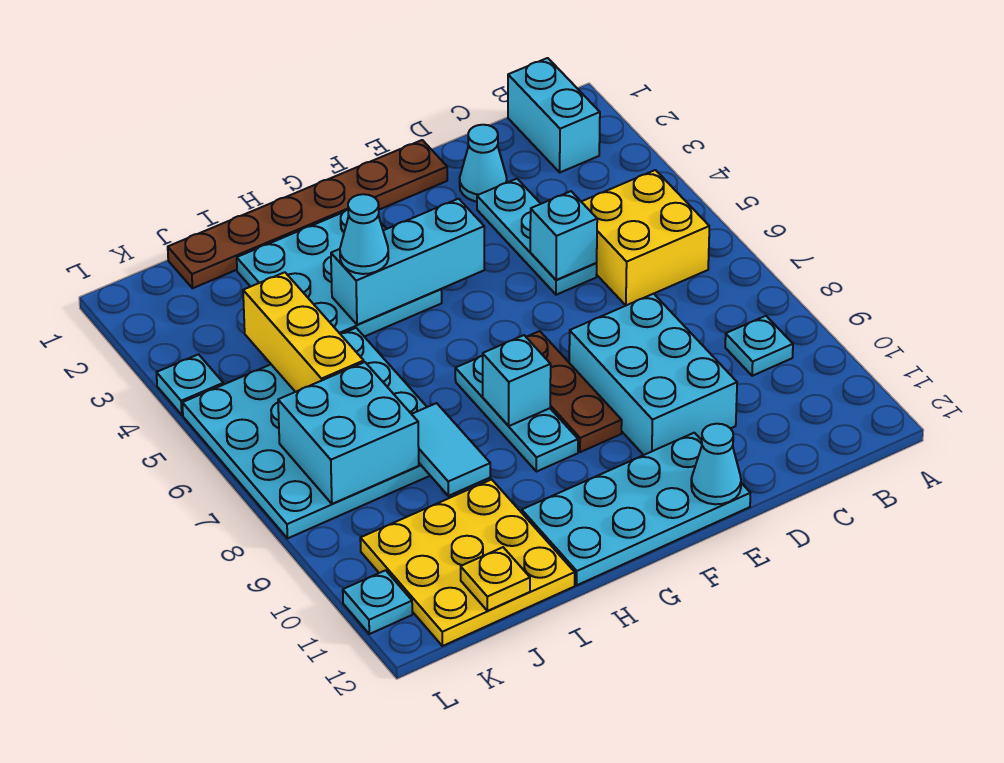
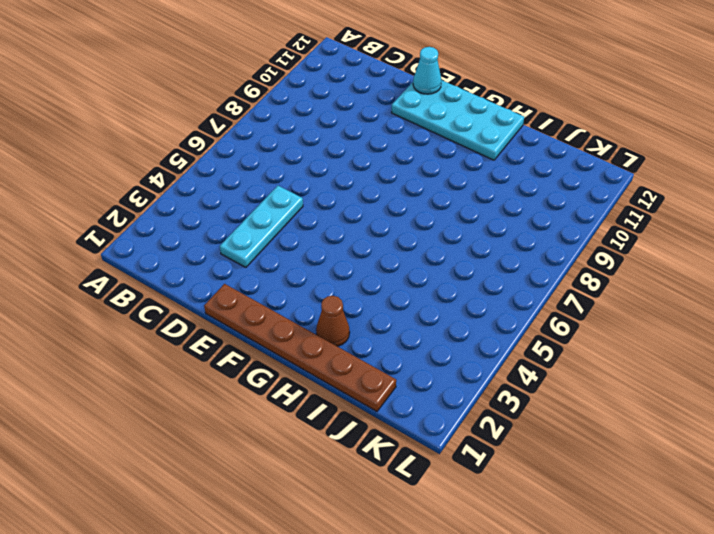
brown cone H2 level 1 -> cyan plate G2:I4 level 1
none -> cyan brick B1:B2 level 1
none -> yellow brick B5:C6 level 1
none -> cyan plate B9 level 1

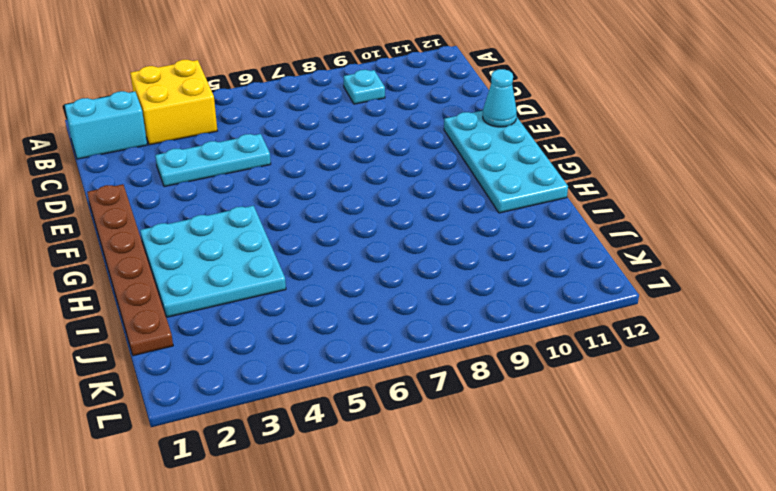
yellow brick A3:B4 level 1 -> yellow brick B5:C6 level 1
none -> cyan cone D2 level 1
none -> cyan brick D8:E10 level 1
none -> brown plate F7:F9 level 1

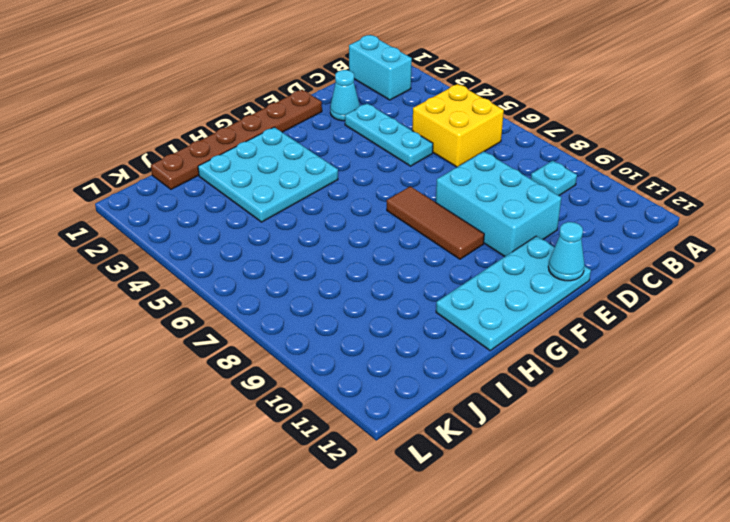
brown tile F7:F9 level 1 -> brown plate F7:F9 level 1
none -> cyan plate G7:G9 level 1
none -> cyan plate I5:L8 level 1
none -> yellow plate I10:K12 level 1

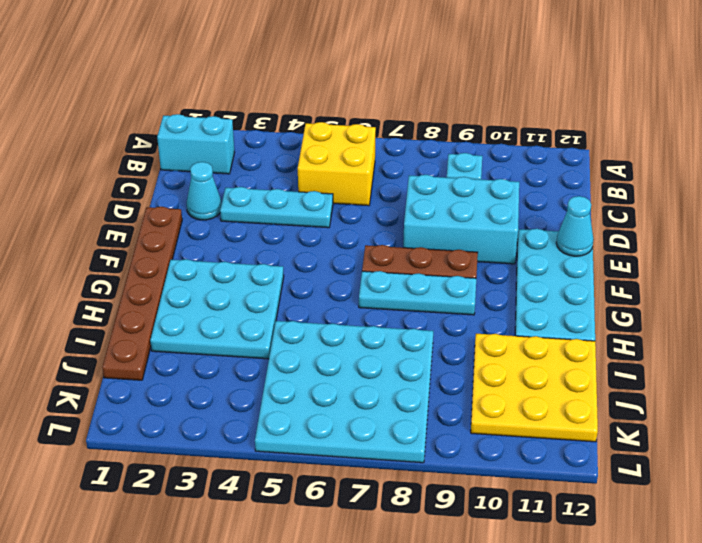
none -> cyan plate L4 level 1
none -> cyan plate L11 level 1
none -> cyan brick D5 level 2

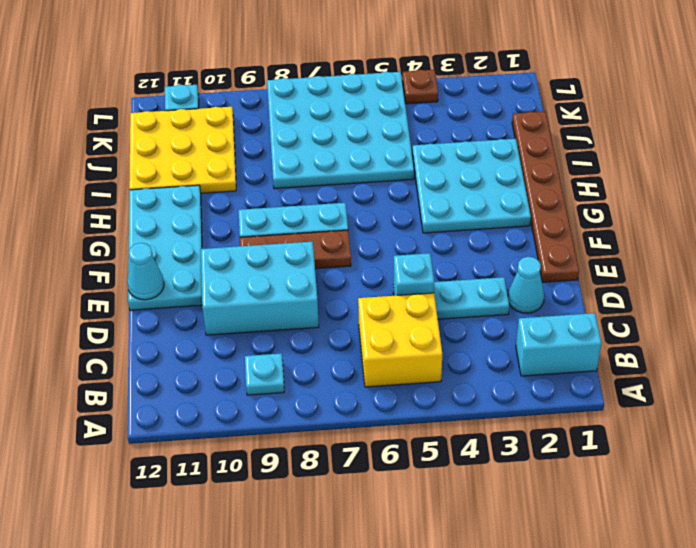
brown plate L4 level 1 -> cyan plate L4 level 1
none -> cyan brick F4:H4 level 2
none -> cyan brick G8 level 2
none -> cyan tile I8:I9 level 2

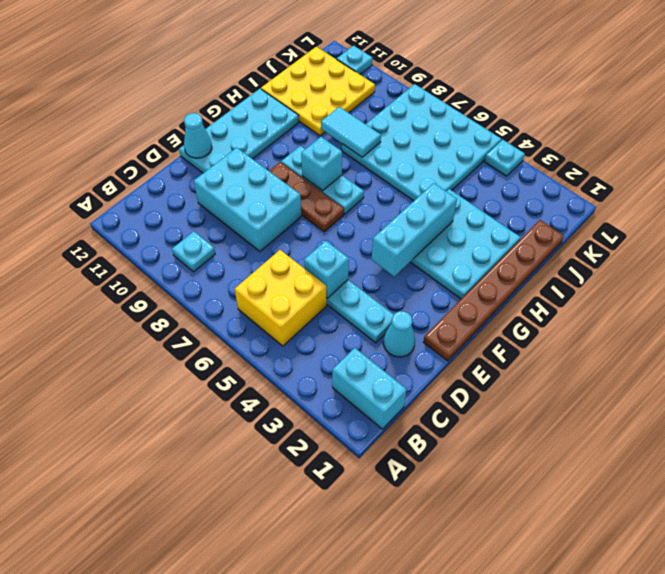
none -> yellow brick J4:J6 level 2
none -> cyan brick J7:K8 level 2
none -> yellow plate J12 level 2

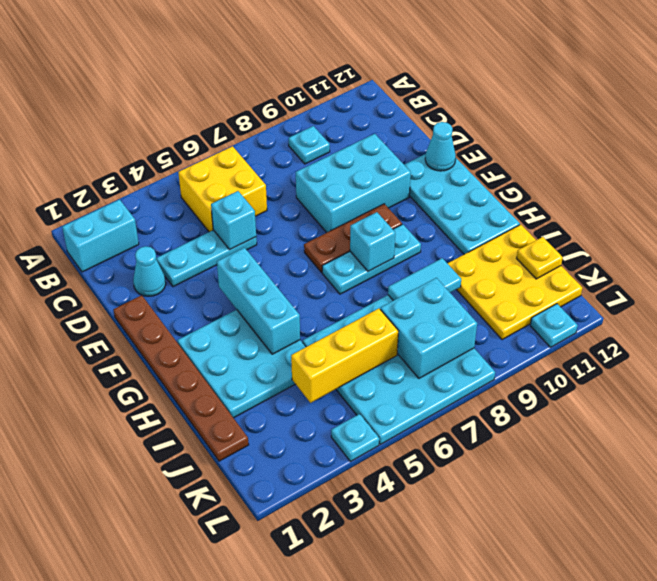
none -> cyan cone H4 level 3

